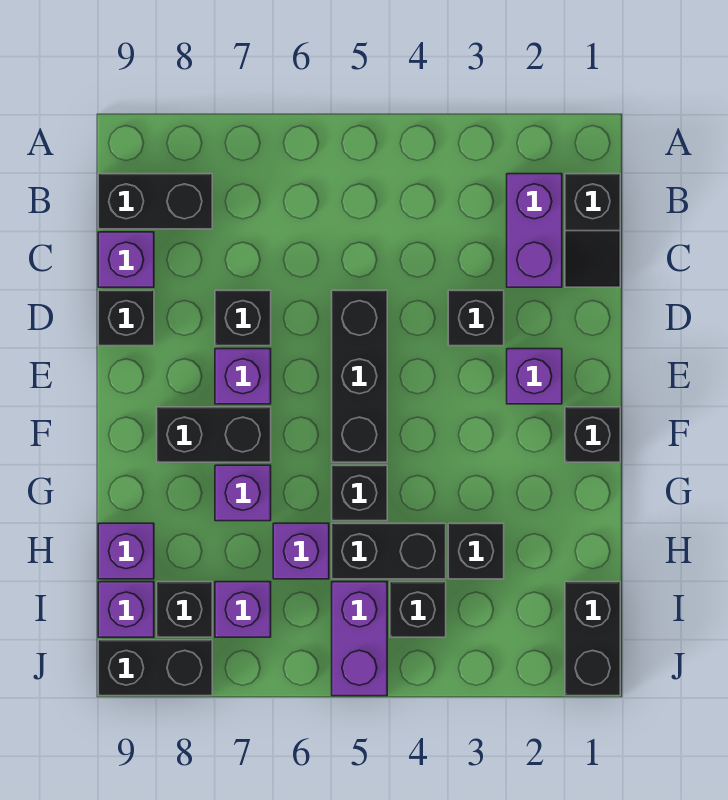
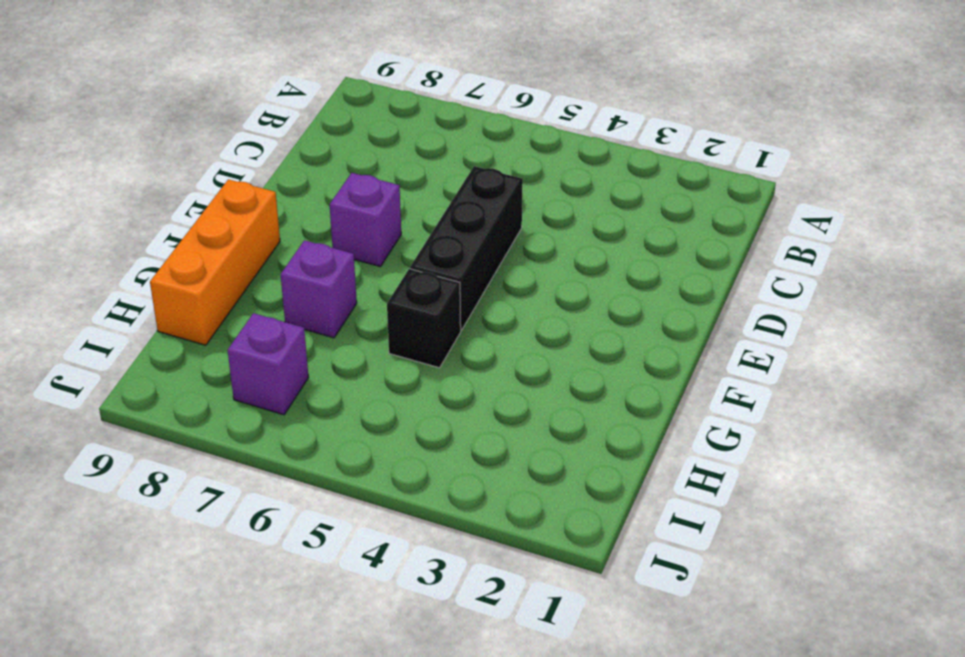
orange brick F9:H9 level 1 -> purple brick H9 level 1
none -> black slope B1:C1 level 1 top B
none -> purple brick B2:C2 level 1
none -> black brick B8:B9 level 1

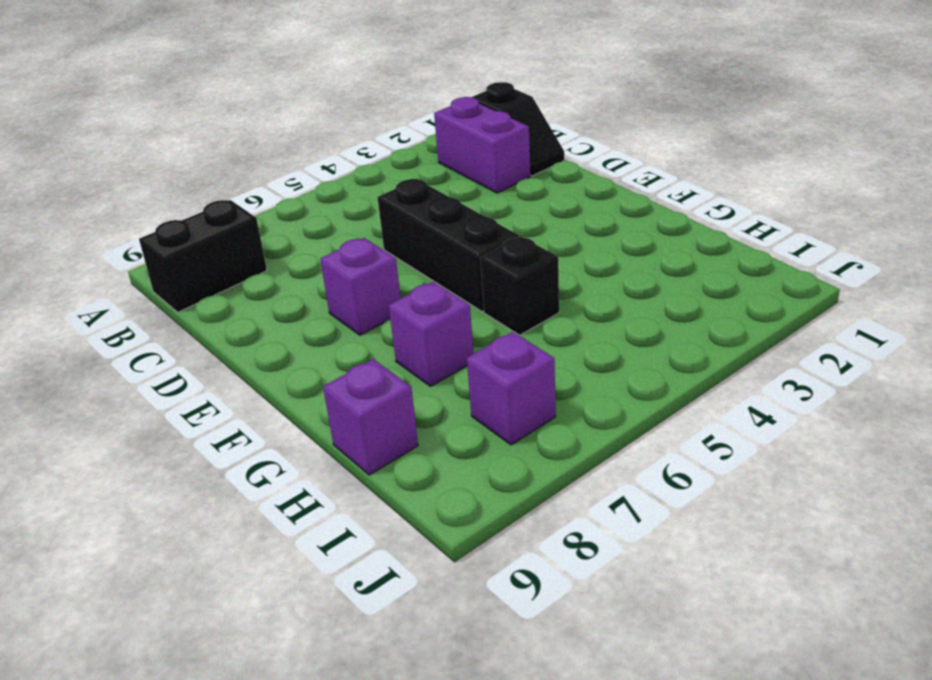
none -> purple brick C9 level 1
none -> black brick D3 level 1
none -> black brick D7 level 1

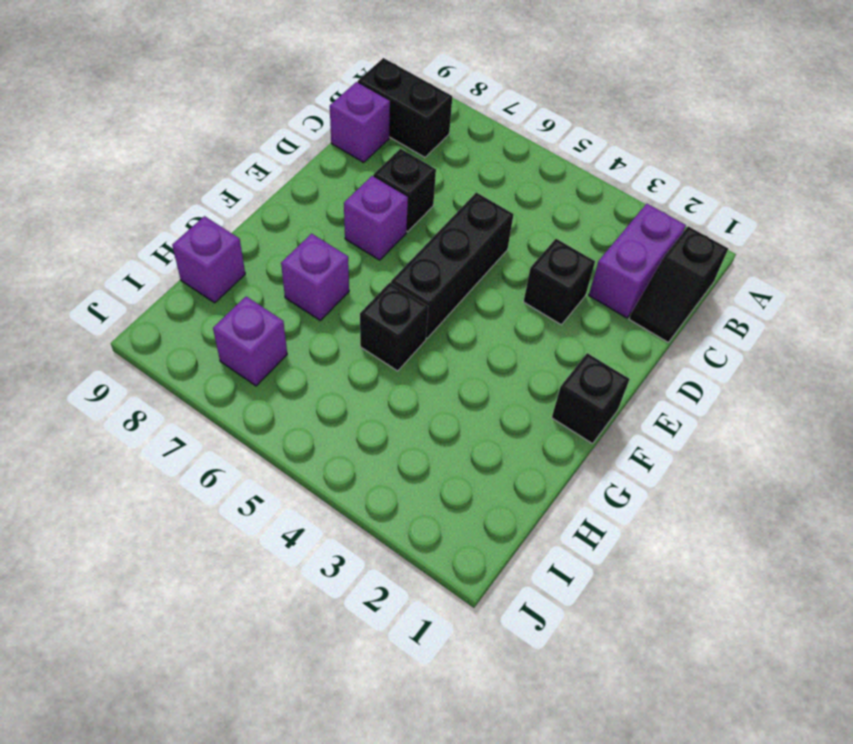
none -> black brick D9 level 1
none -> purple brick E2 level 1
none -> black brick F7:F8 level 1

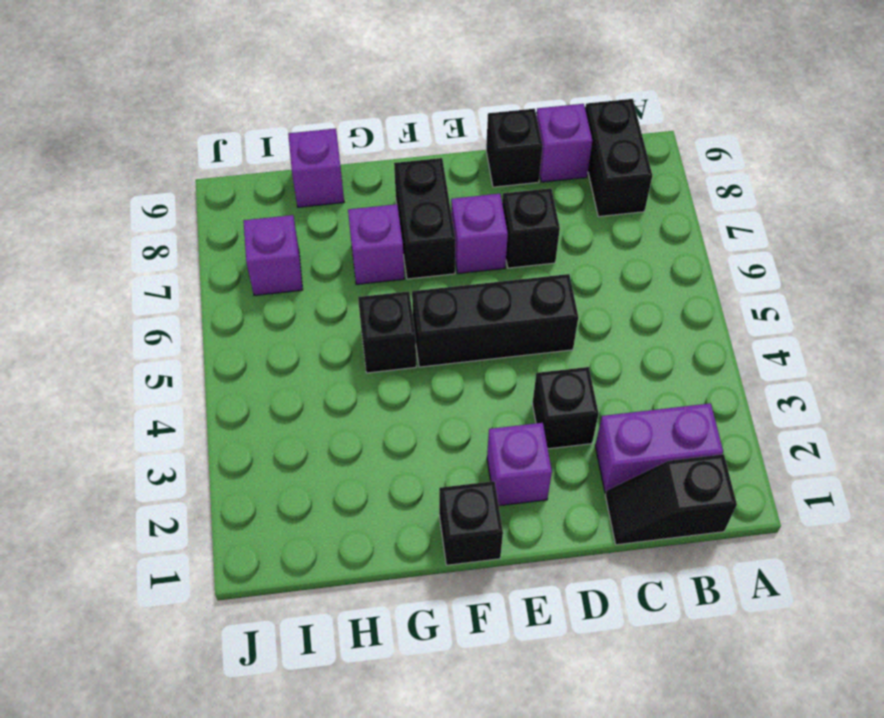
none -> black brick H3 level 1
none -> black brick H4:H5 level 1
none -> purple brick H6 level 1

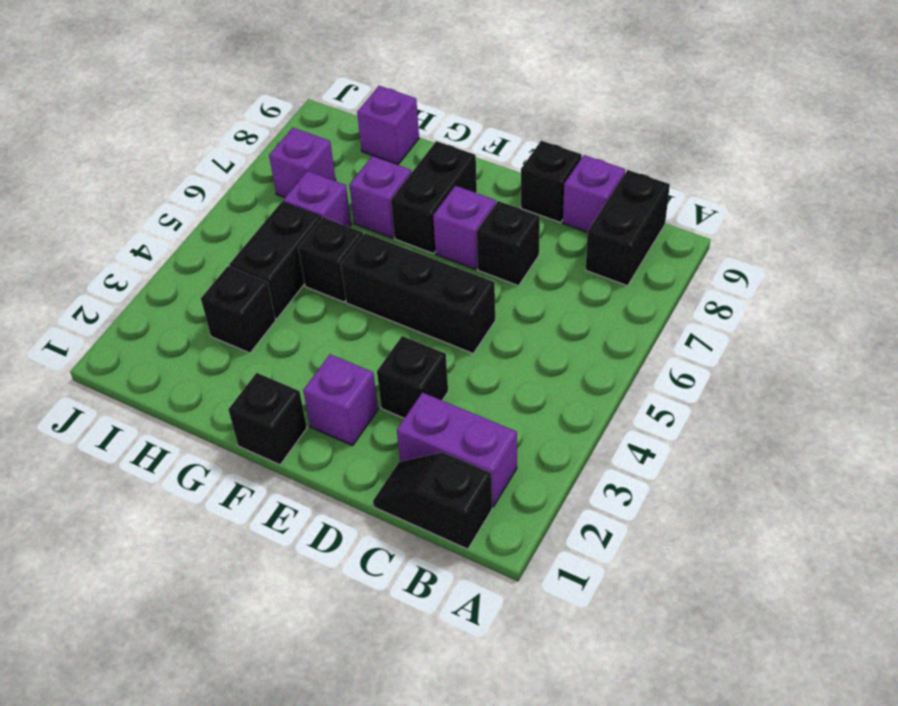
none -> black brick I1:J1 level 1
none -> black brick I4 level 1
none -> purple brick I5:J5 level 1

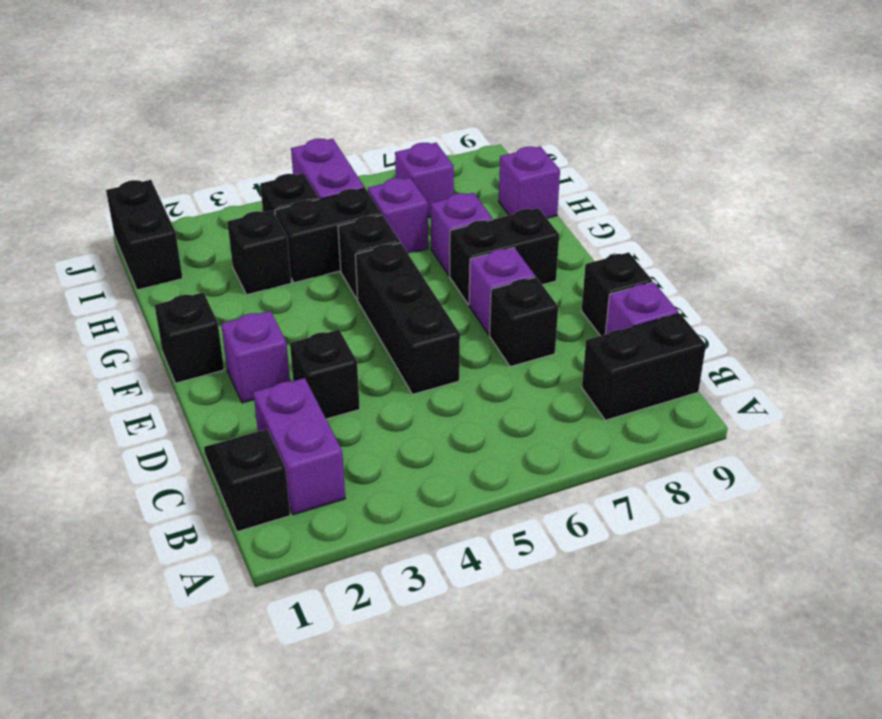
none -> black brick I8 level 1
none -> purple brick I9 level 1
none -> black brick J8:J9 level 1

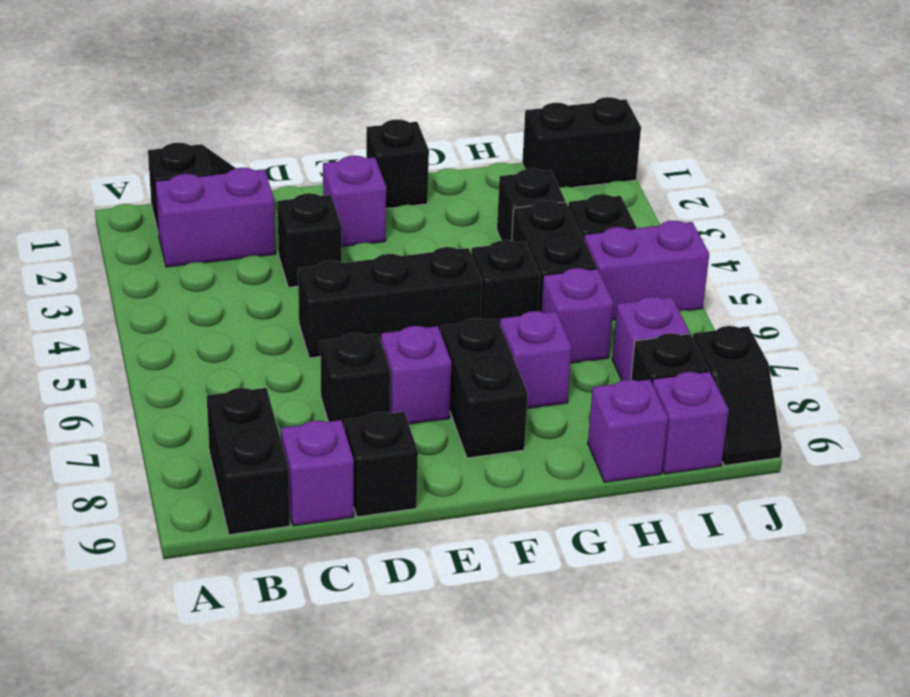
black slope J8:J9 level 1 top 8 -> black brick J8:J9 level 1

